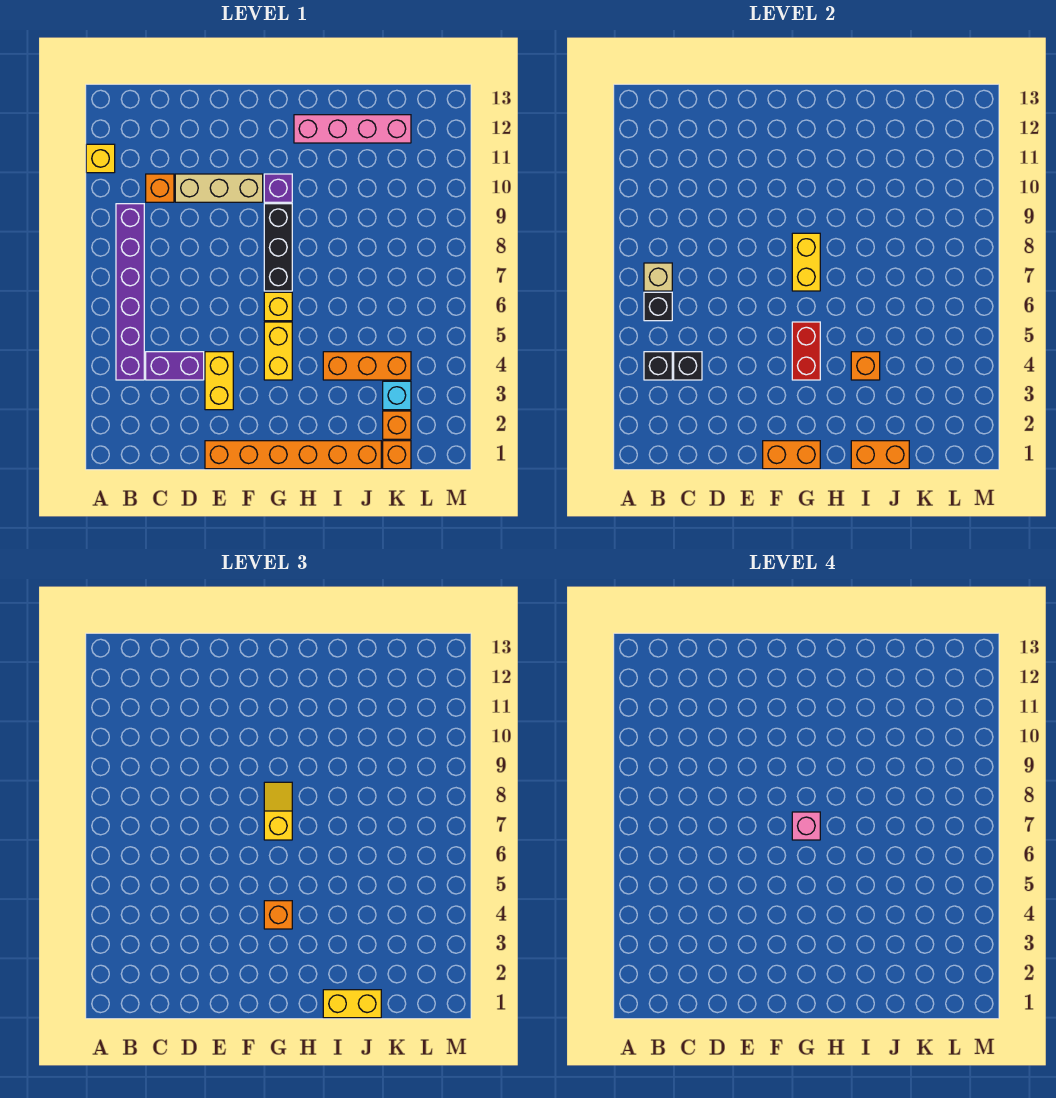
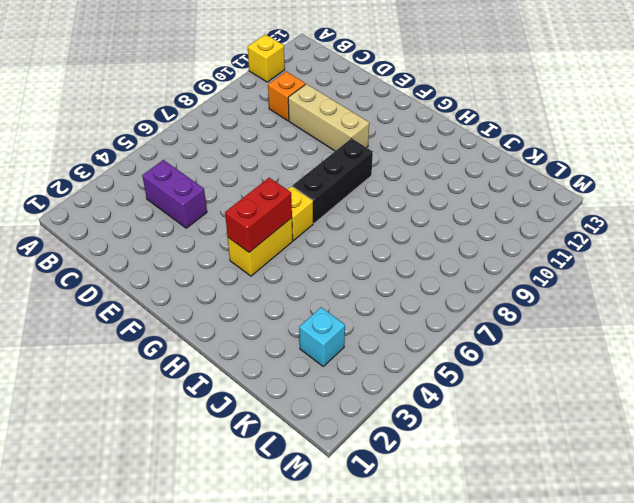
none -> purple brick B4:B9 level 1
none -> orange brick E1:J1 level 1
none -> yellow brick E3:E4 level 1

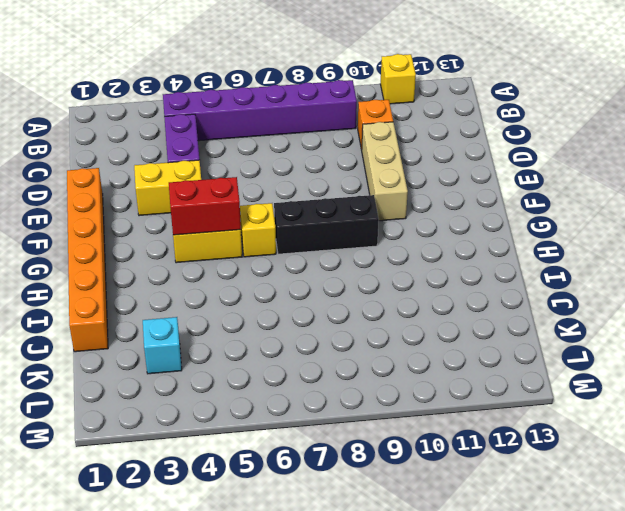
none -> purple brick G10 level 1
none -> pink brick H12:K12 level 1
none -> orange brick I4:K4 level 1

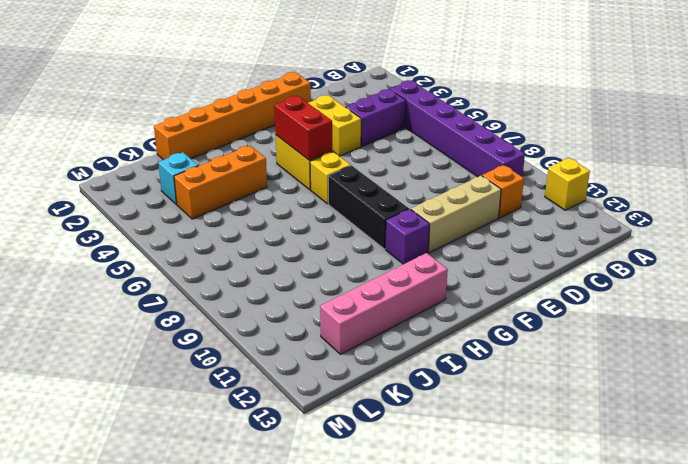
none -> orange brick K1 level 1
none -> orange brick K2 level 1
none -> black brick B4 level 2

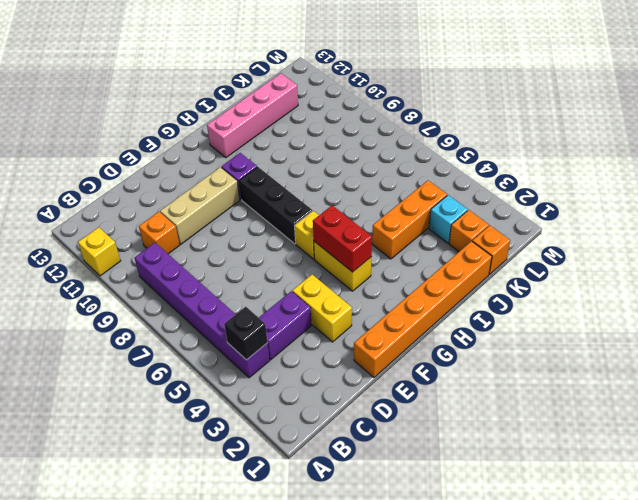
none -> black brick B6 level 2
none -> tan brick B7 level 2
none -> black brick C4 level 2

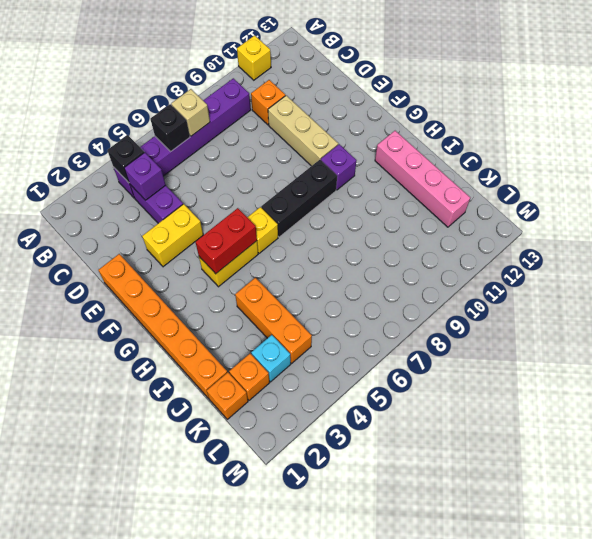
purple brick C4 level 2 -> black brick C4 level 2
none -> orange brick F1:G1 level 2
none -> yellow brick G7:G8 level 2
none -> orange brick I1:J1 level 2

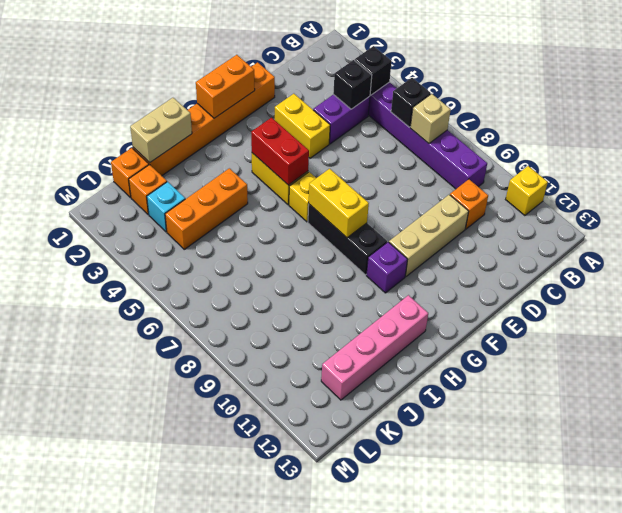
tan brick I1:J1 level 2 -> orange brick I1:J1 level 2
none -> orange brick I4 level 2
none -> orange brick G4 level 3
none -> yellow slope G7:G8 level 3 top 7

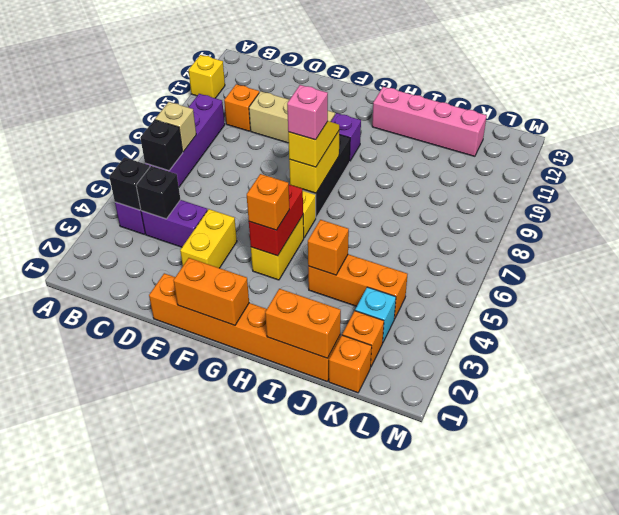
none -> yellow brick I1:J1 level 3

